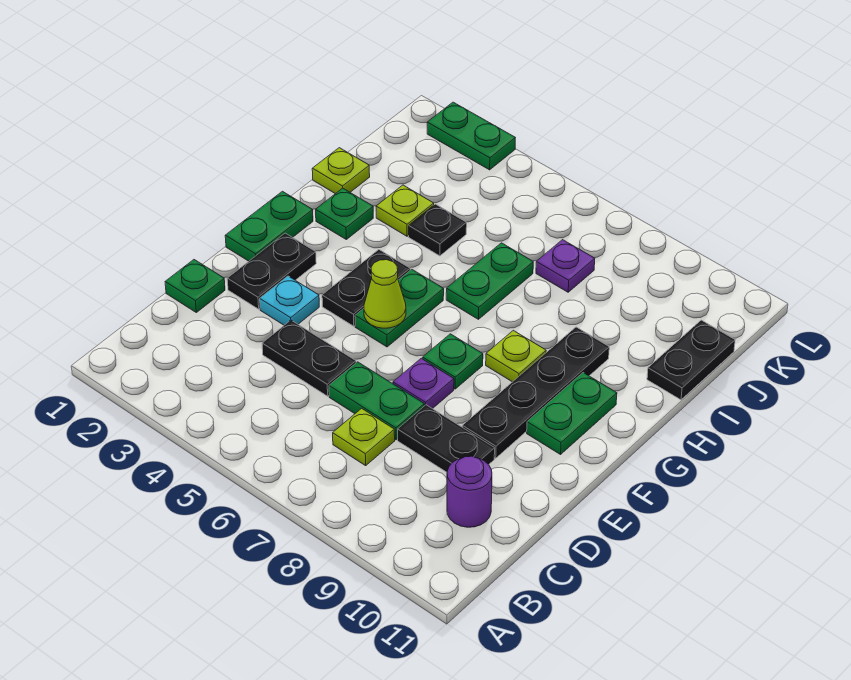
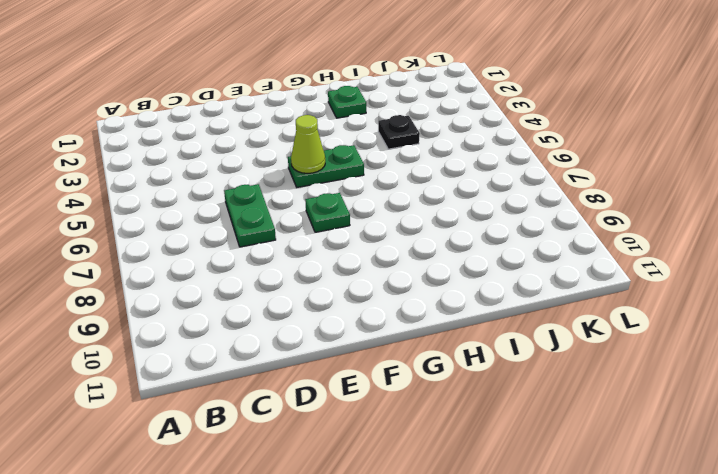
none -> lime plate C7 level 1
none -> purple round brick C10 level 1
none -> green plate D1 level 1

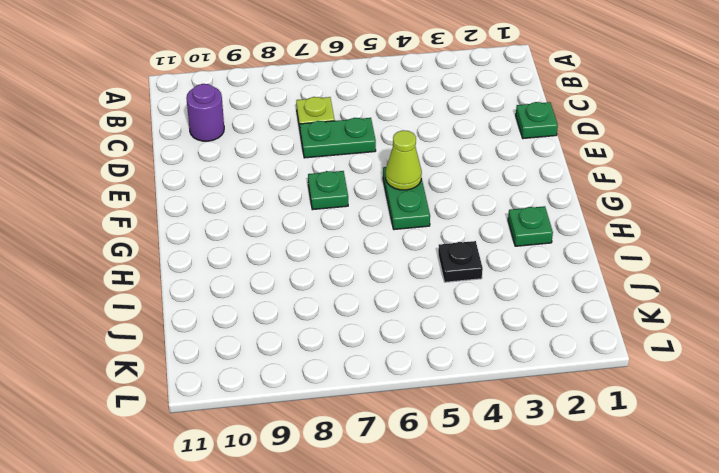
none -> black plate D4:D5 level 1
none -> black plate D8:D9 level 1
none -> black plate E2:F2 level 1

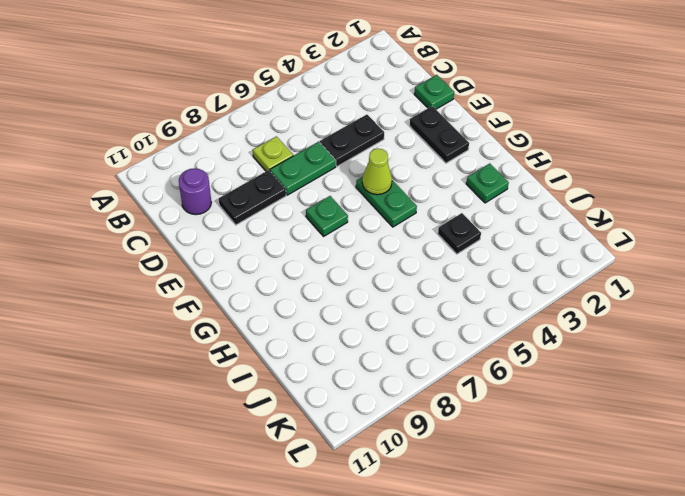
none -> cyan plate E3 level 1
none -> purple plate E7 level 1
none -> black plate E9:H9 level 1

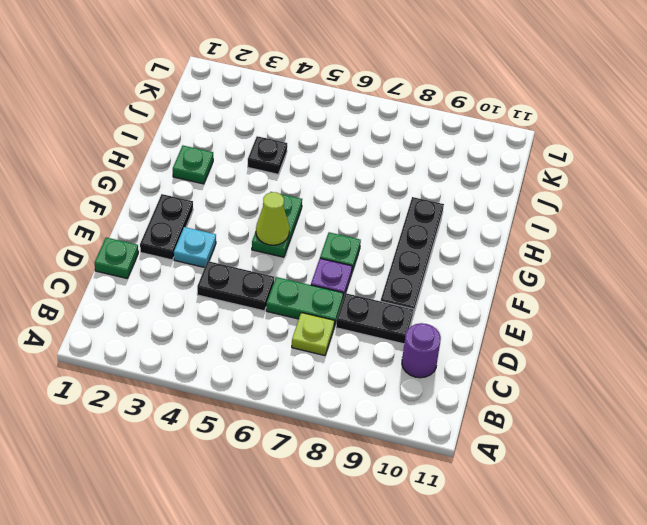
none -> green plate F1:G1 level 1
none -> black plate F4:G4 level 1
none -> green plate F10:G10 level 1

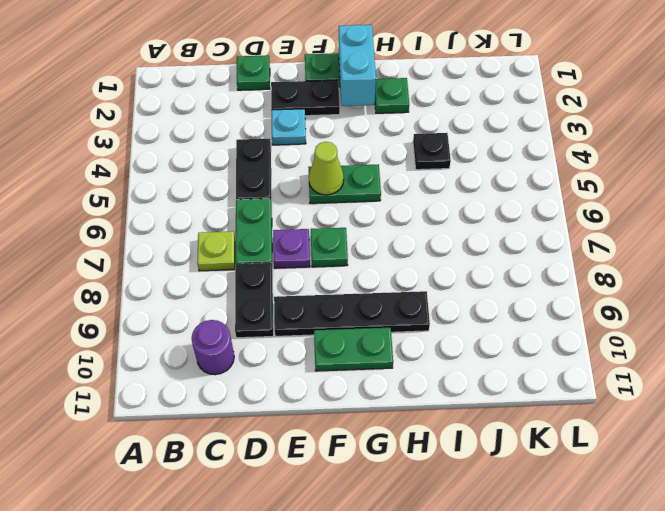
cyan brick G1:G2 level 2 -> none
none -> black plate F4:G4 level 1
none -> lime plate G8 level 1
none -> green plate H6:I6 level 1

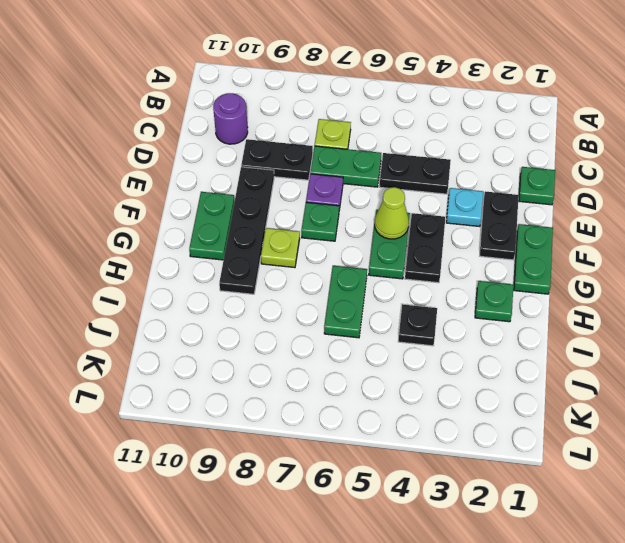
none -> lime plate I1 level 1
none -> lime plate I3 level 1
none -> black plate I11:J11 level 1

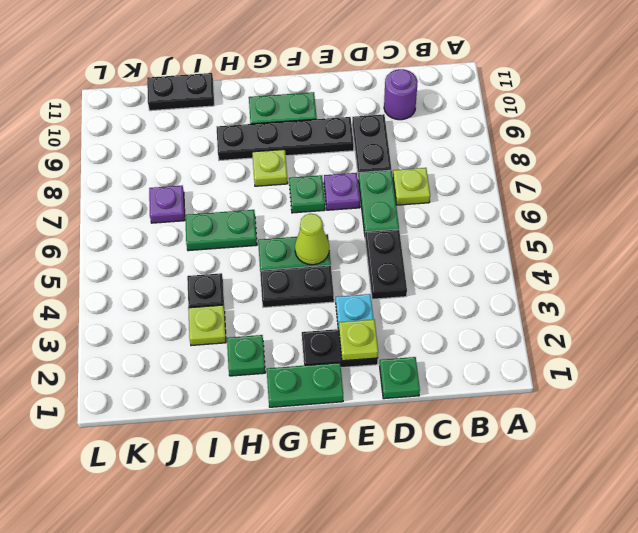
lime plate E2 level 2 -> lime plate I1 level 1
none -> green plate L2:L3 level 1

